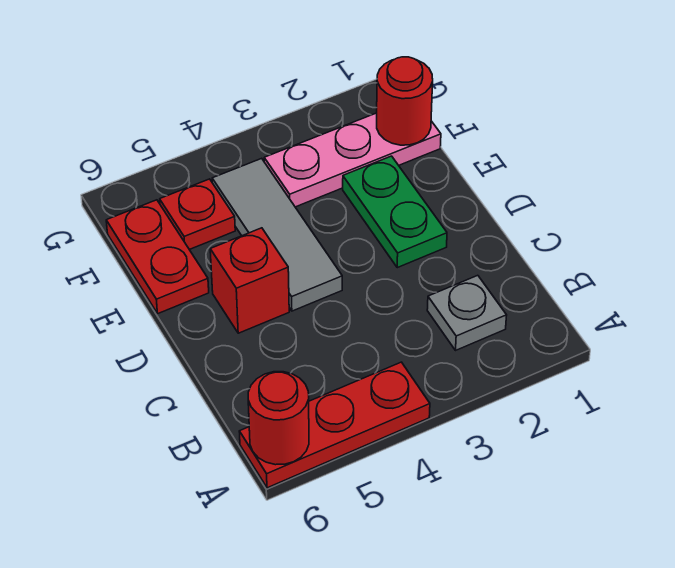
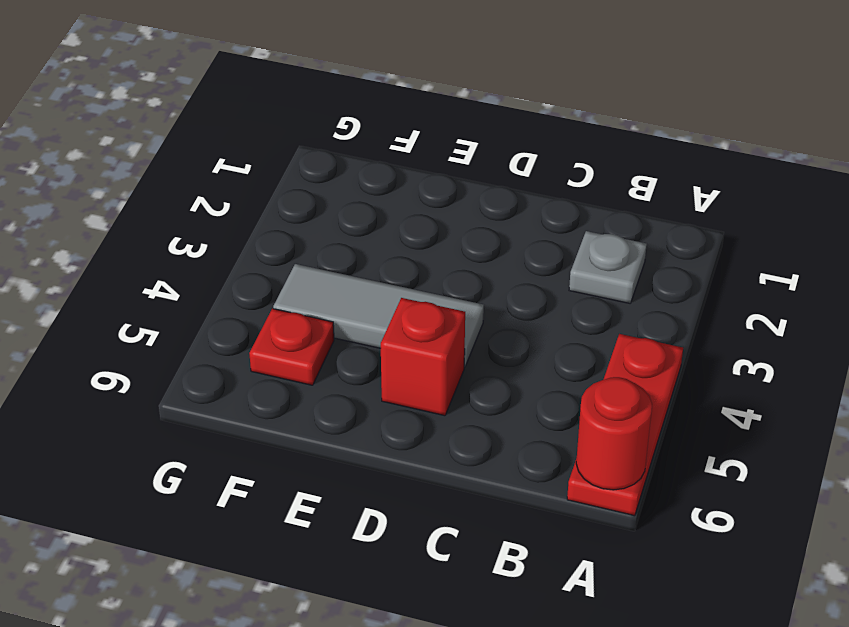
none -> green plate D2:E2 level 1
none -> red plate E6:F6 level 1

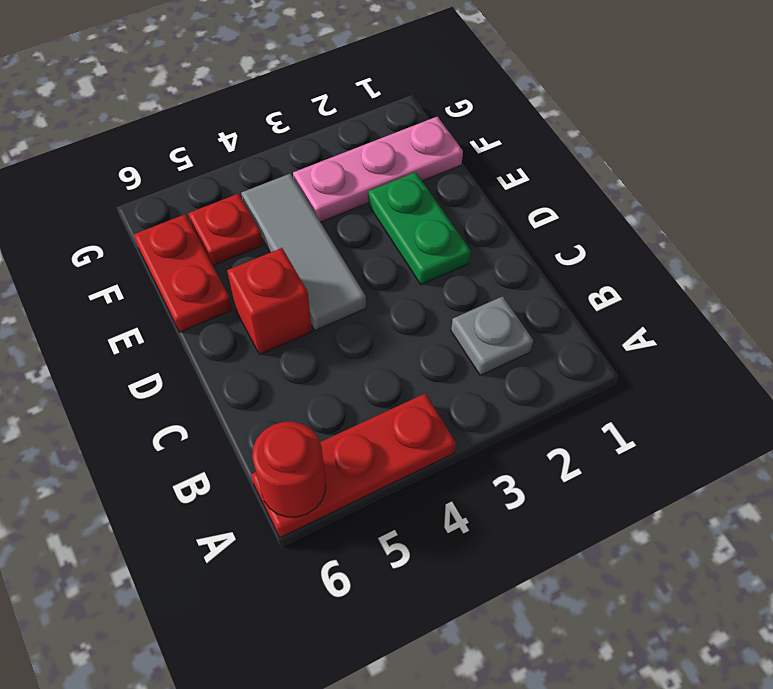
none -> red round brick F1 level 2

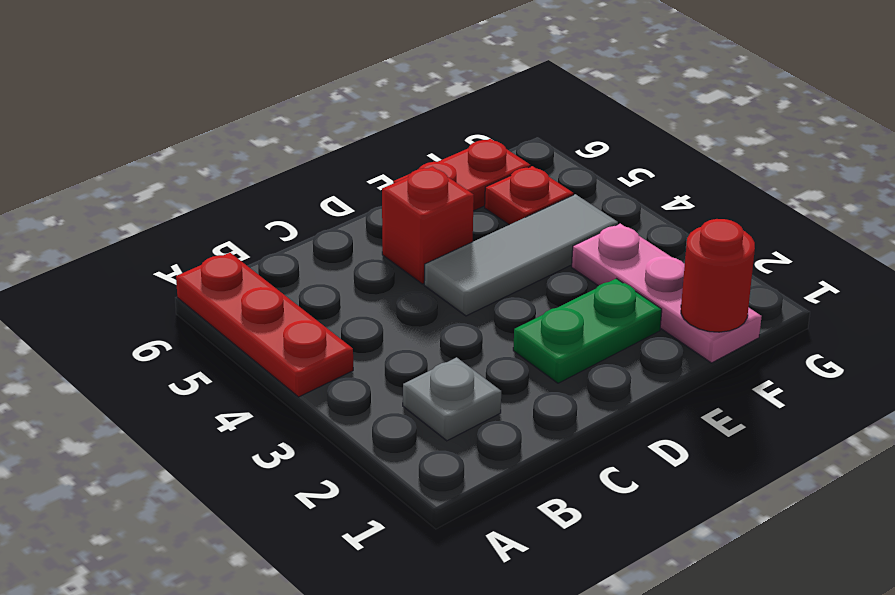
none -> red round brick A6 level 2

